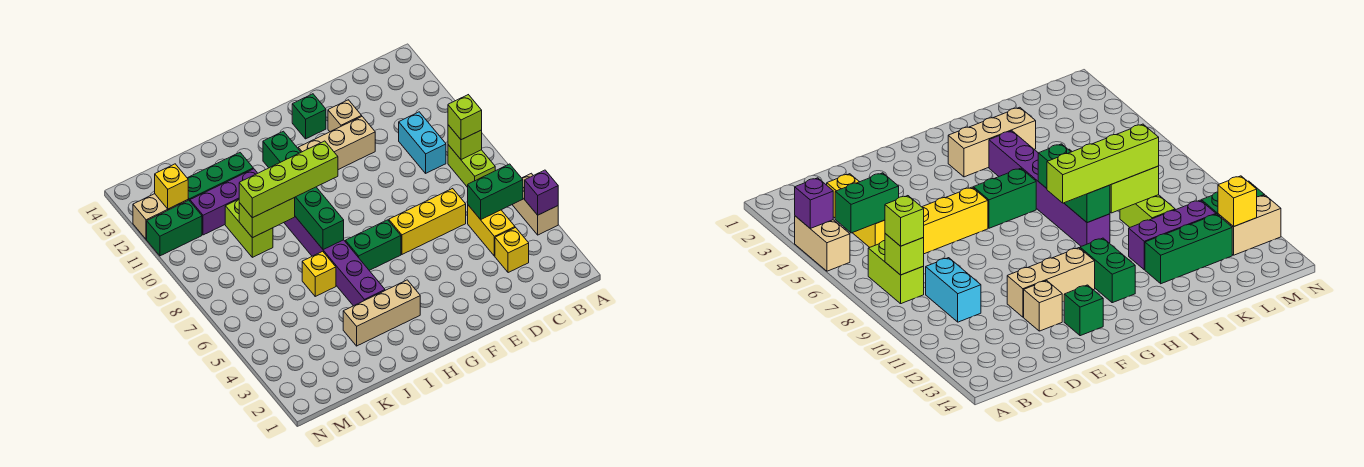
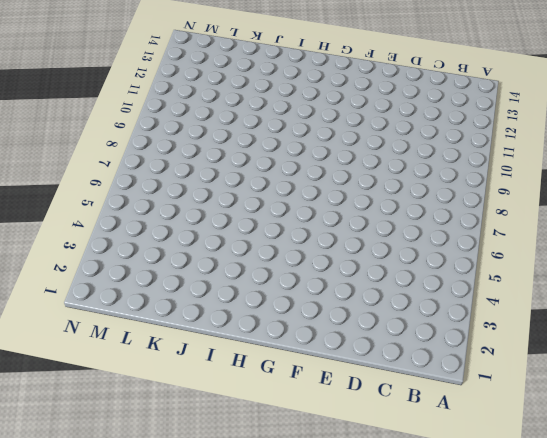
none -> tan brick A4:A5 level 1
none -> lime brick B7:B8 level 1
none -> yellow brick C3 level 1

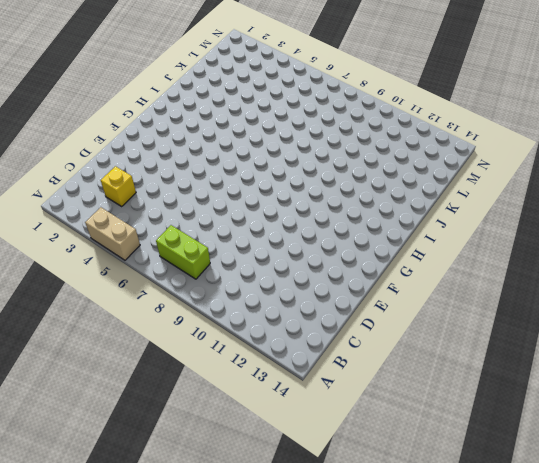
none -> yellow brick C4:C5 level 1
none -> cyan brick C9:C10 level 1
none -> yellow brick D6:F6 level 1

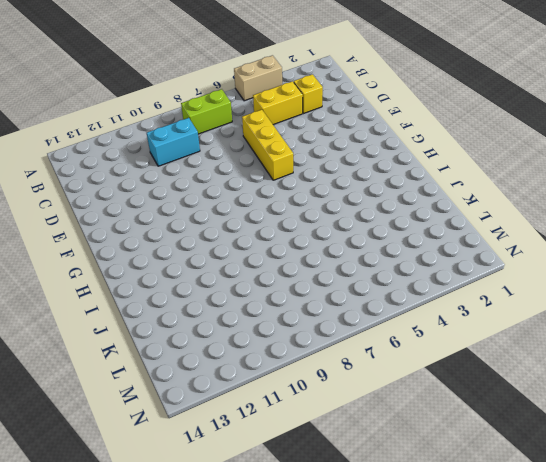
none -> tan brick E11:G11 level 1
none -> tan brick E12 level 1
none -> green brick F13 level 1

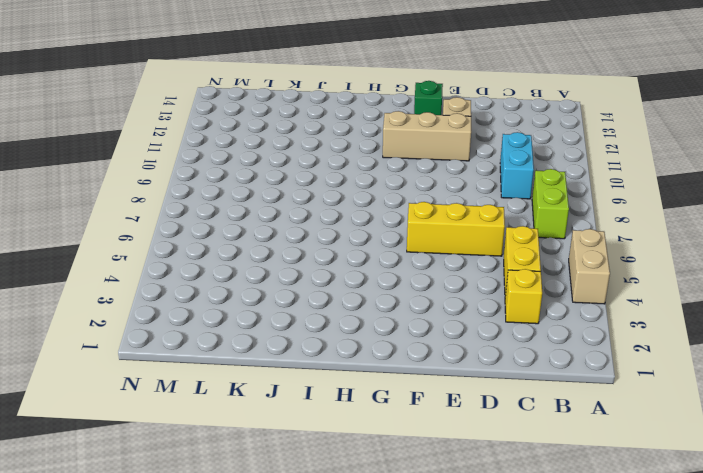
none -> green brick G6:H6 level 1
none -> tan brick H3:J3 level 1
none -> green brick H11:H12 level 1

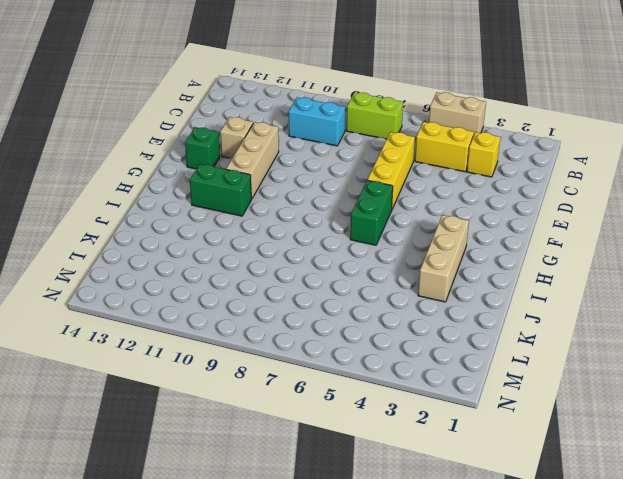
none -> purple brick I4:I9 level 1
none -> yellow brick J6 level 1
none -> purple brick J11:L11 level 1

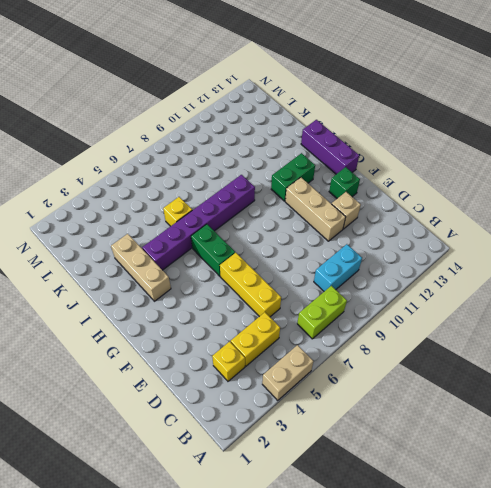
purple brick G14:I14 level 1 -> purple brick J11:L11 level 1
none -> green brick J12:L12 level 1
none -> lime brick K9:K10 level 1
none -> green brick M11:N11 level 1

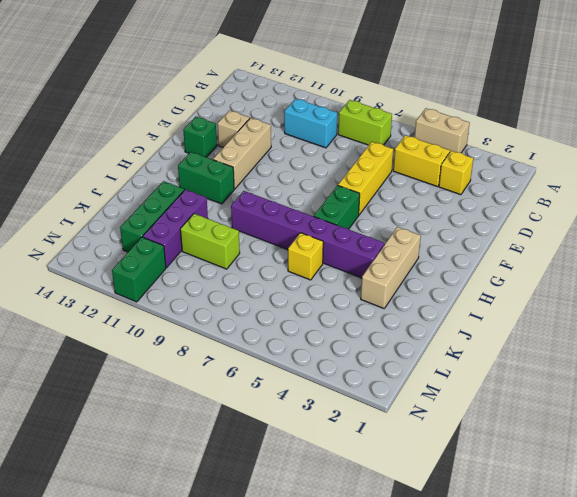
none -> tan brick M12:N12 level 1
none -> purple brick A4 level 2
none -> green brick B5:C5 level 2

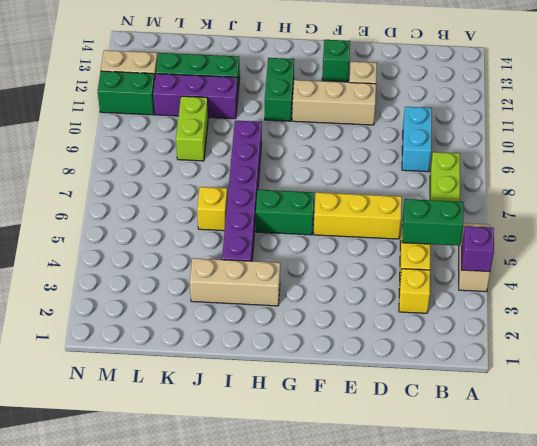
none -> lime brick B8 level 2
none -> green brick I7:I9 level 2
none -> lime brick J9:K9 level 2

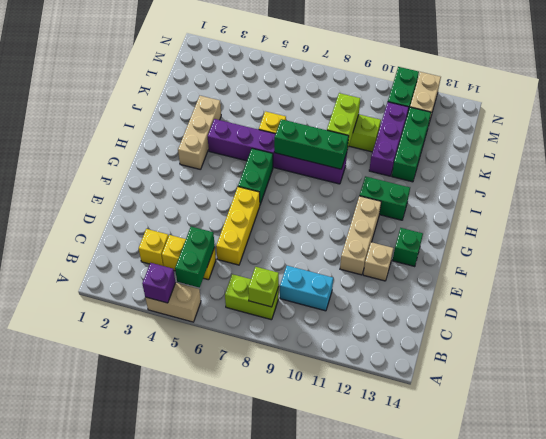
none -> yellow brick M12 level 2
none -> lime brick B8 level 3
none -> lime brick H9:K9 level 3

